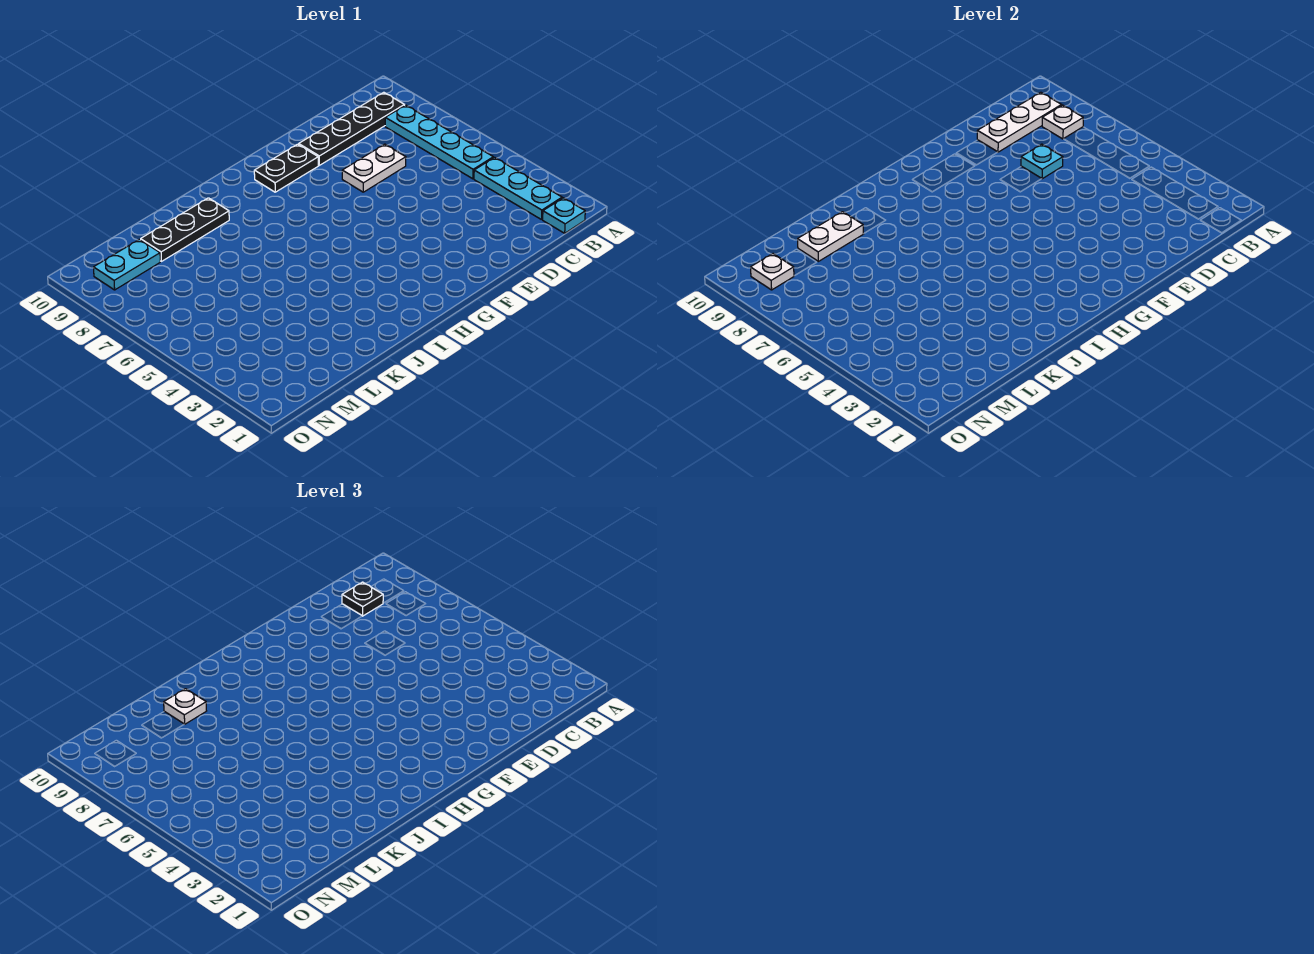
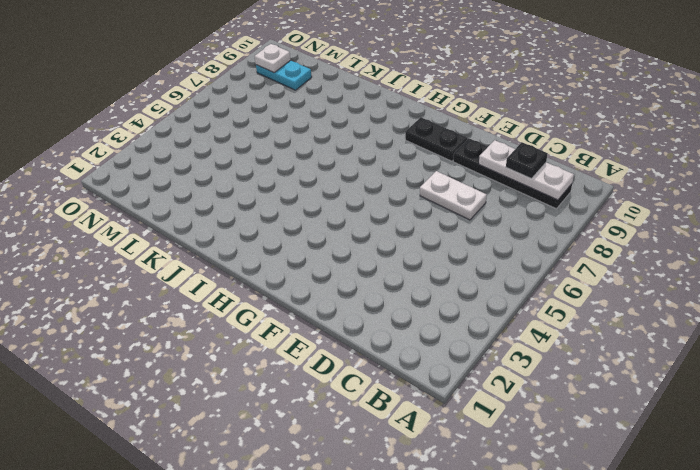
none -> cyan plate B1 level 1
none -> cyan plate B2:B4 level 1
none -> cyan plate B5:B8 level 1

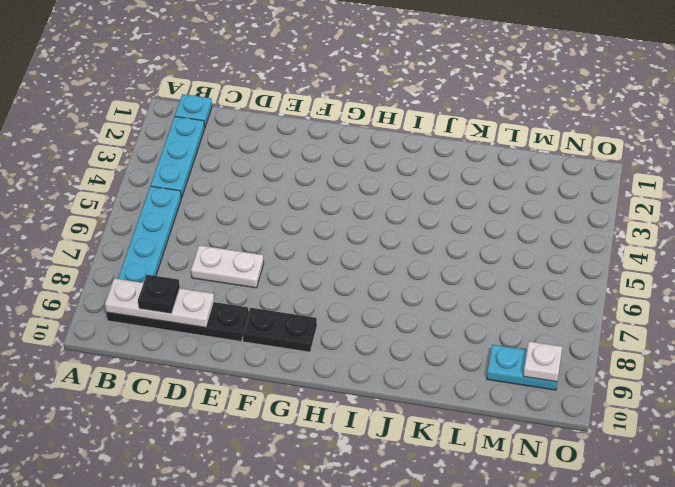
none -> black plate J9:L9 level 1
none -> white plate B8 level 2
none -> cyan plate D7 level 2

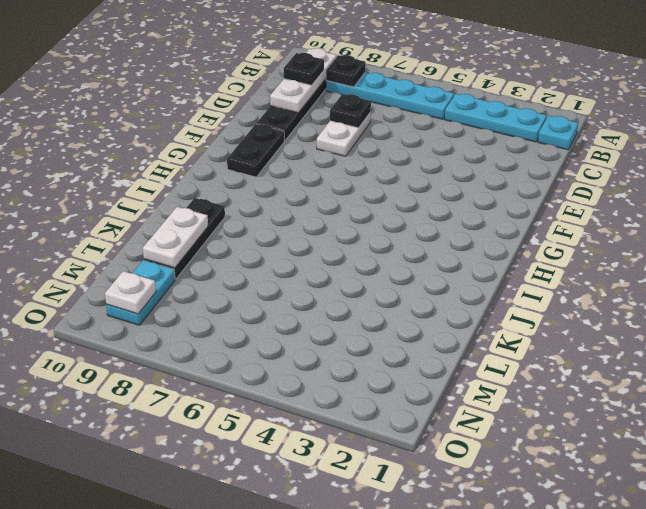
black plate B8 level 2 -> white plate B8 level 2
black plate D7 level 2 -> cyan plate D7 level 2
none -> white plate K9 level 3

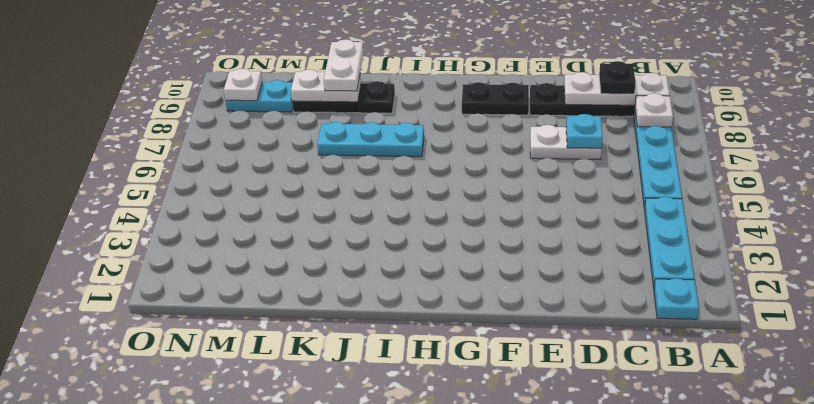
cyan plate I7:K7 level 1 -> none
white plate K9:K10 level 3 -> white plate K9 level 3

